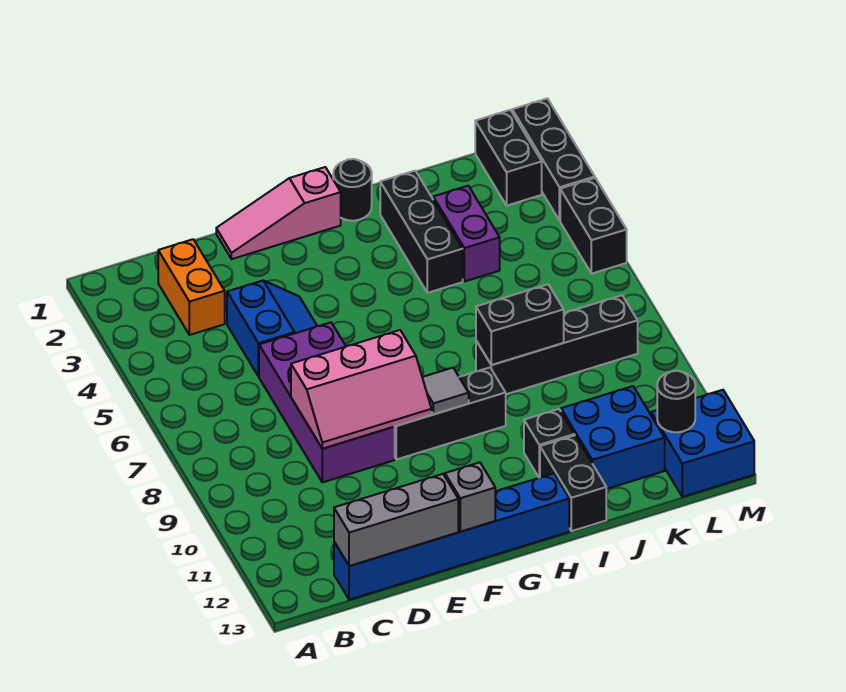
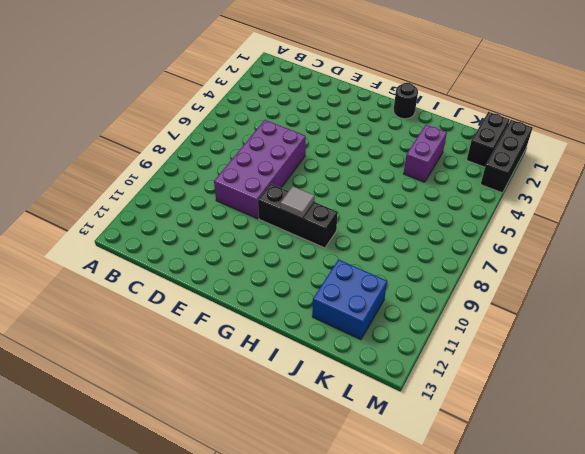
none -> orange brick C2:C3 level 1
none -> blue brick C13:H13 level 1
none -> blue slope D4:E5 level 1 top D

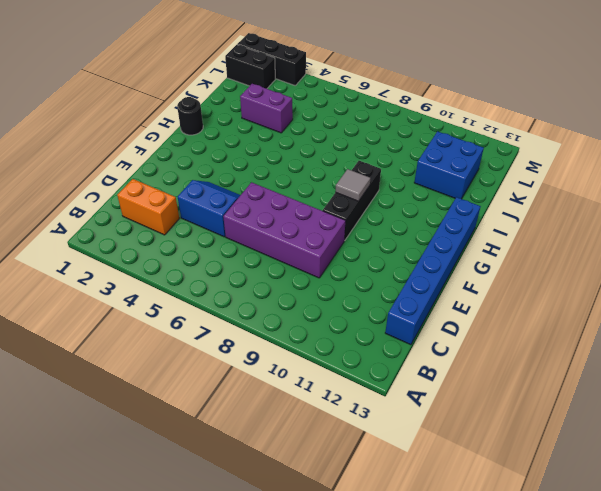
none -> pink slope E1:G1 level 1 top G
none -> black brick I2:I4 level 1
none -> black brick I8:L8 level 1

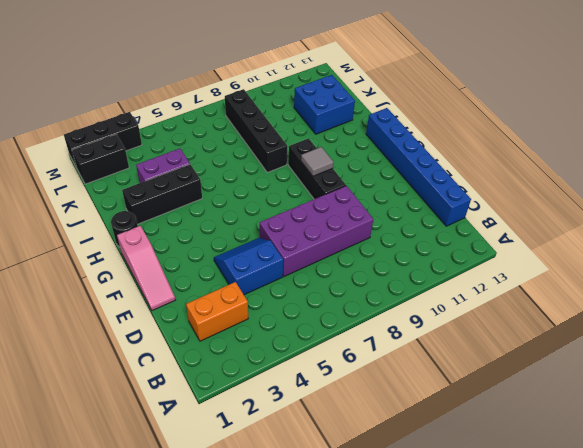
none -> black brick I11 level 1
none -> black brick I12:I13 level 1
none -> blue brick L12:M13 level 1

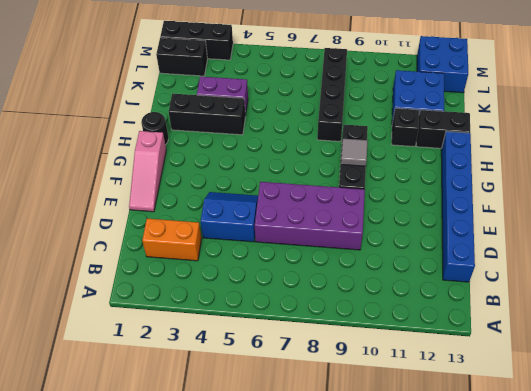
none -> black brick M4:M5 level 1
none -> grey brick C13:E13 level 2
none -> pink slope D8:F9 level 2 top 8

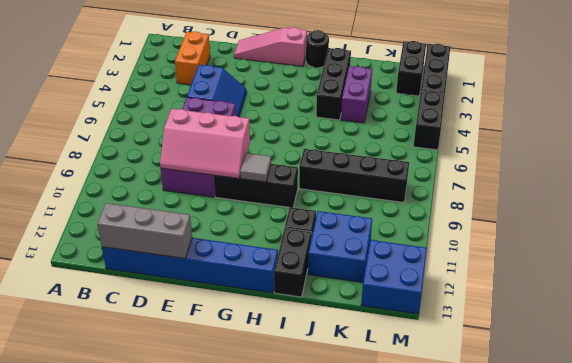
none -> grey brick F13 level 2
none -> black brick I8:J8 level 2
none -> black round brick L12 level 2

